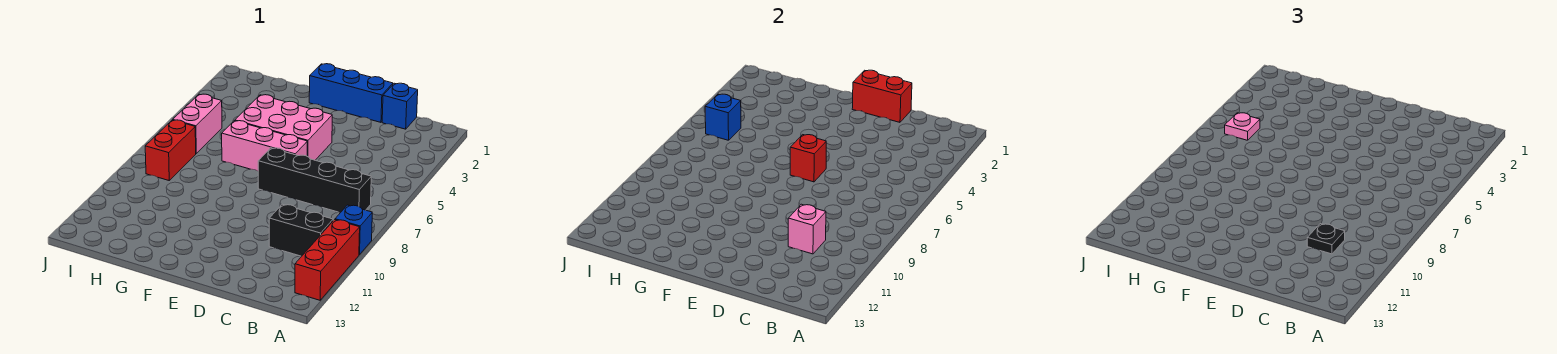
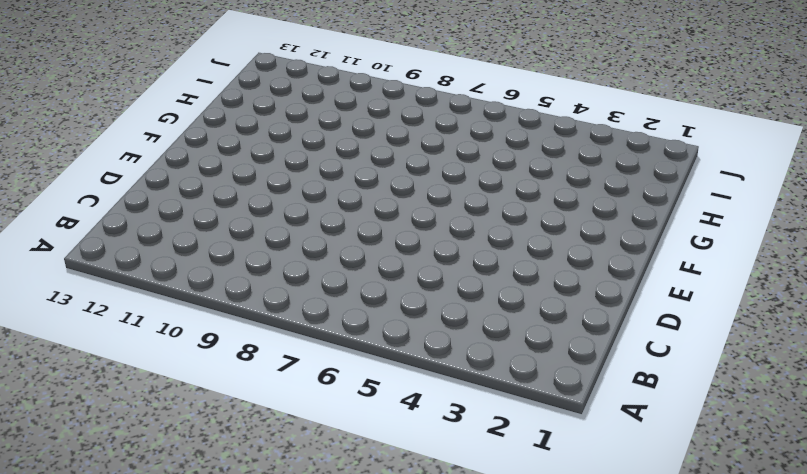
none -> blue brick A9 level 1
none -> red brick A10:A12 level 1
none -> black brick B7:E7 level 1

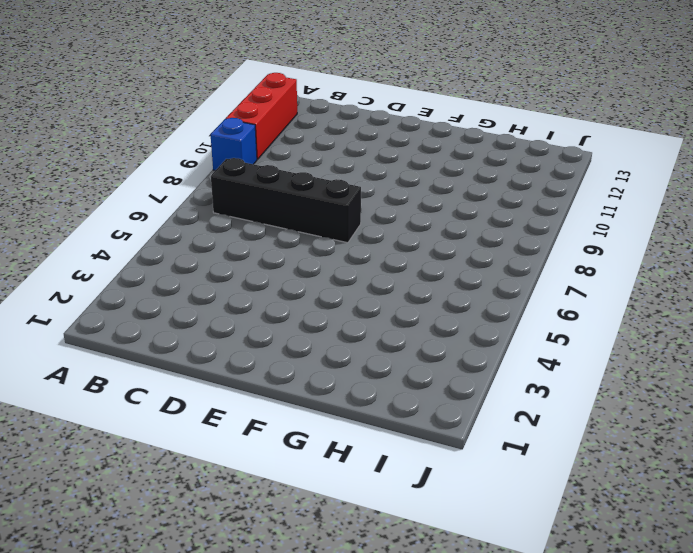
none -> black brick B10:C10 level 1
none -> blue brick C1 level 1
none -> blue brick D1:F1 level 1

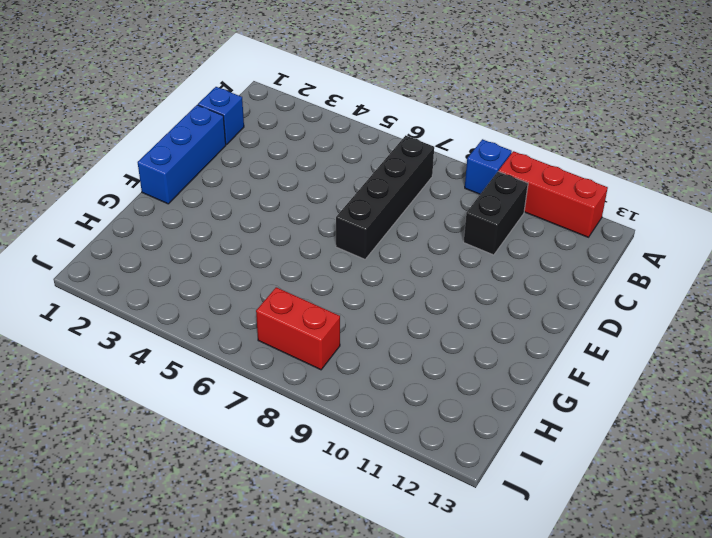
none -> pink brick E4:G5 level 1
none -> pink brick E6:G6 level 1
none -> pink brick I5:I6 level 1

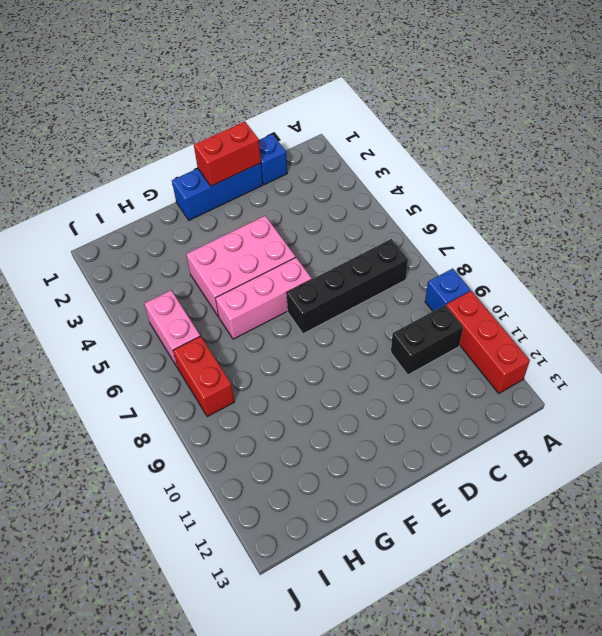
none -> pink brick C10 level 2
none -> red brick E6 level 2
none -> blue brick I5 level 2

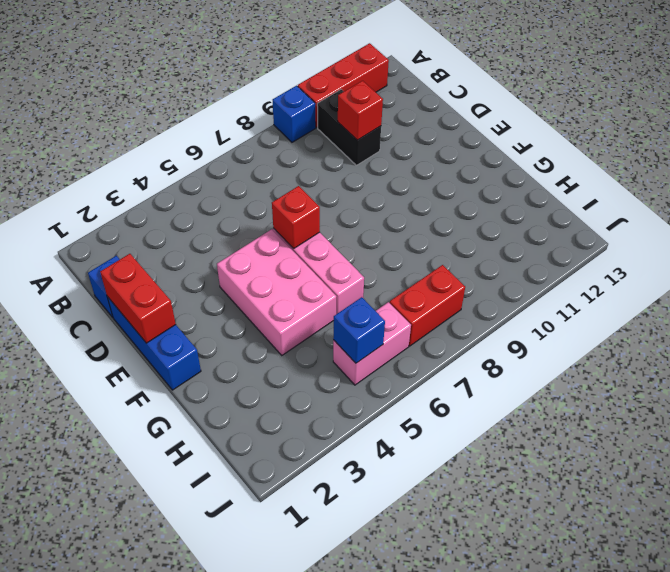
red brick C10 level 2 -> pink brick C10 level 2
none -> black brick B7:E7 level 1
none -> black plate C10 level 3
none -> pink plate I5 level 3

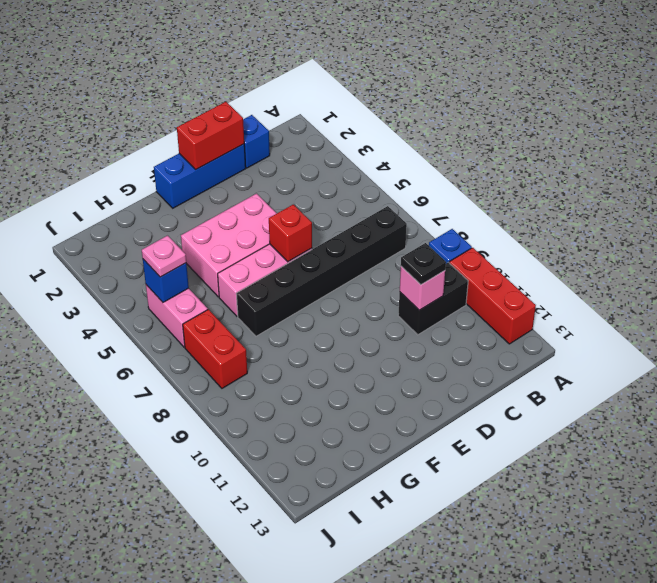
black brick B7:G7 level 1 -> black brick B7:E7 level 1

